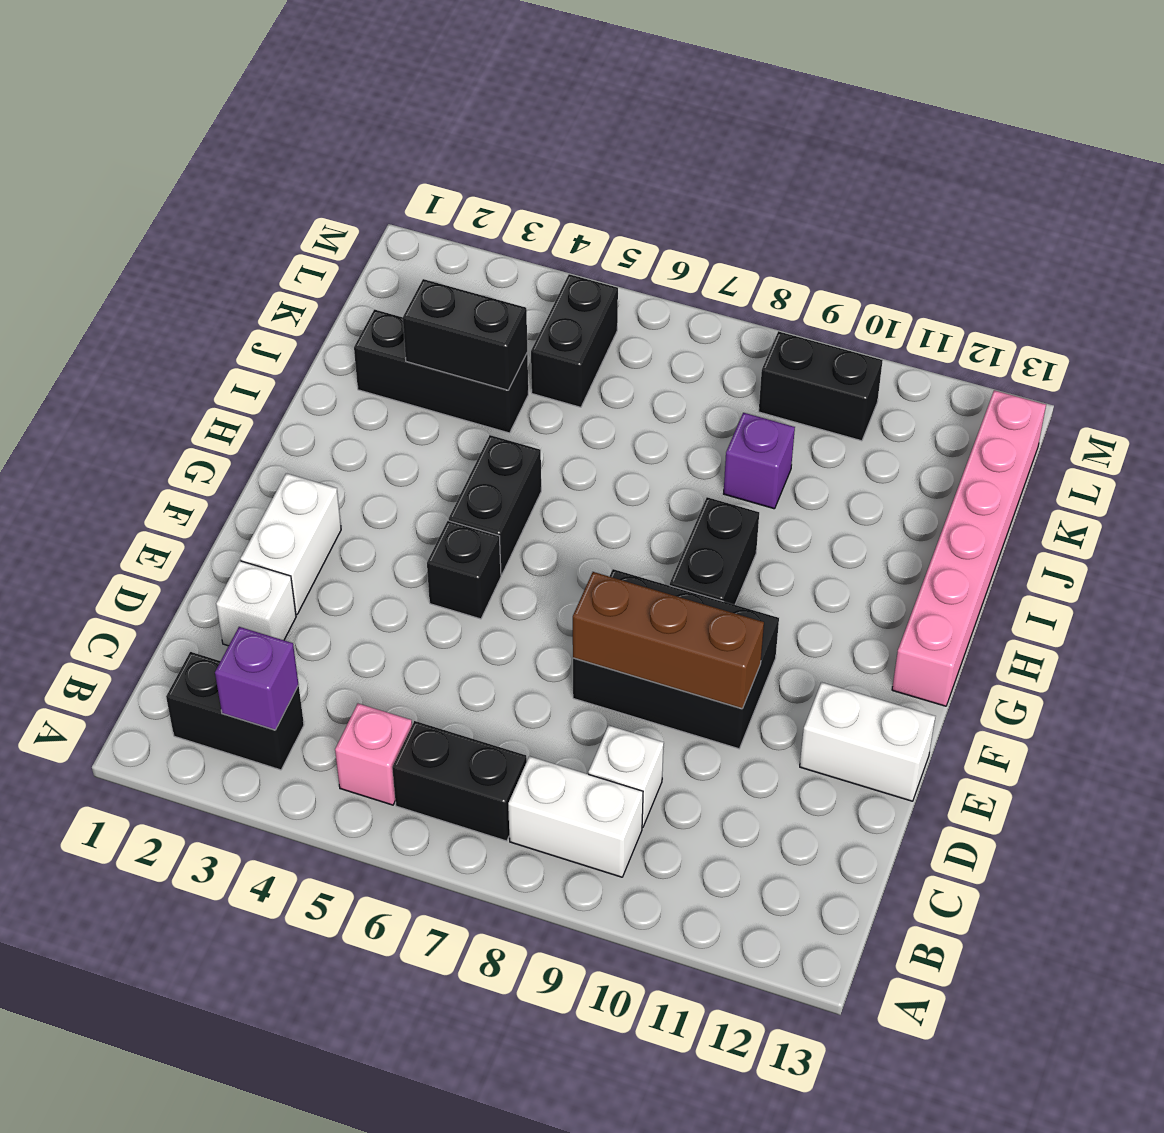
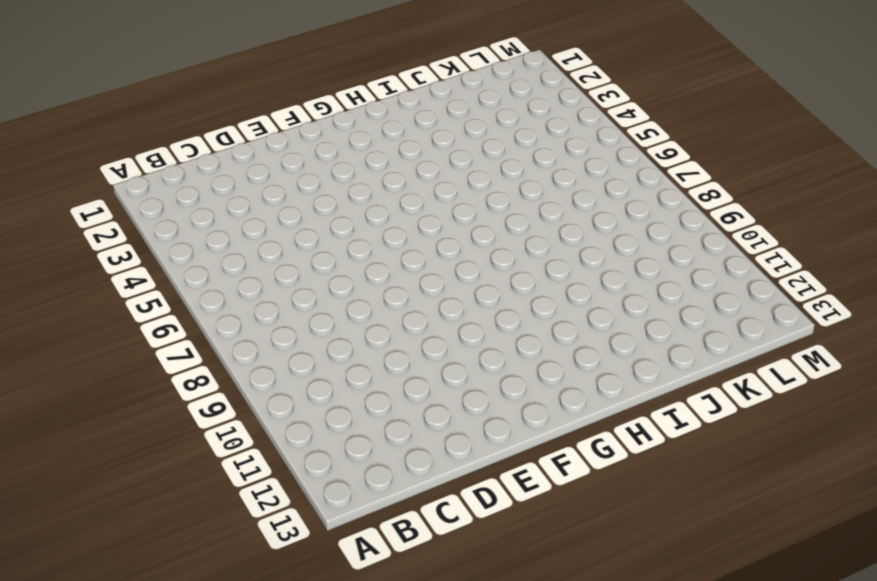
none -> black brick B2:B3 level 1
none -> pink brick B5 level 1
none -> black brick B6:B7 level 1

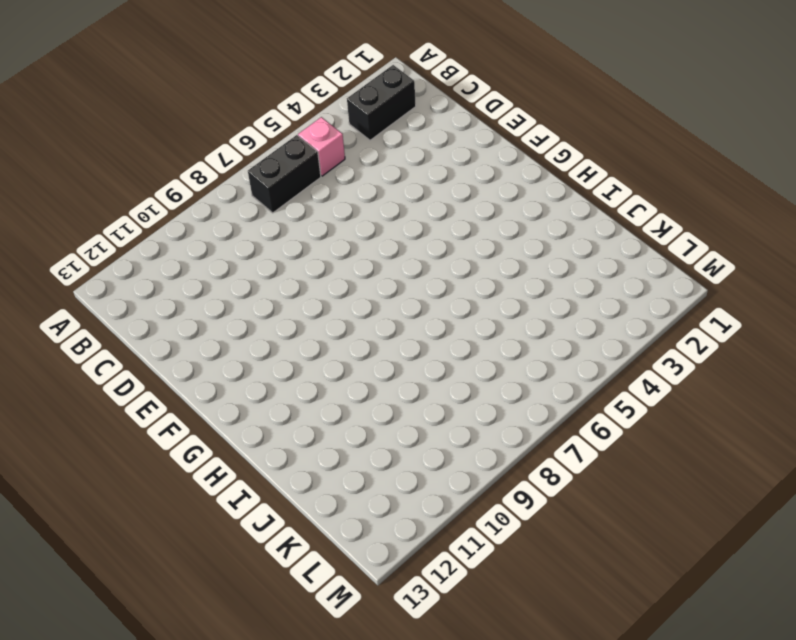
none -> white brick B8:B9 level 1
none -> white brick C9 level 1
none -> white brick D2 level 1

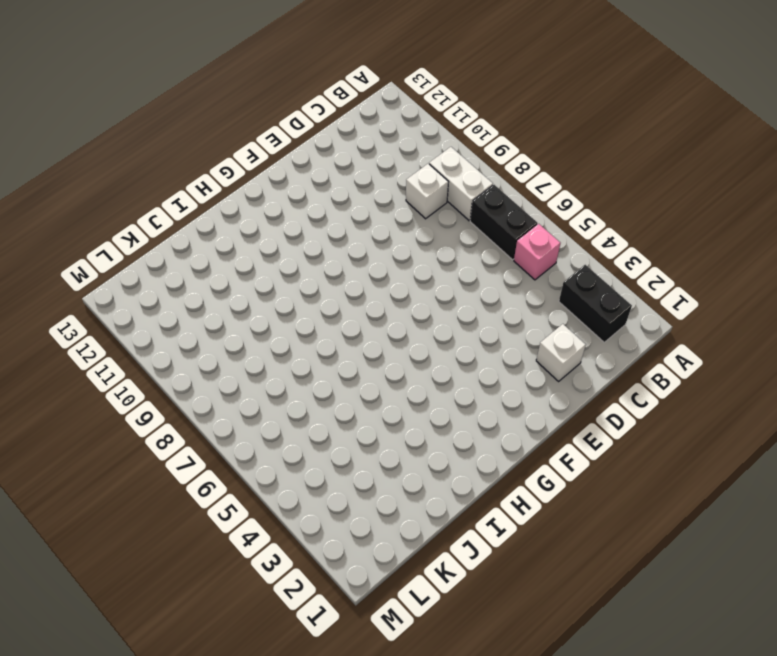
none -> white brick E2:F2 level 1
none -> black brick E8:F10 level 1
none -> white brick E12:E13 level 1

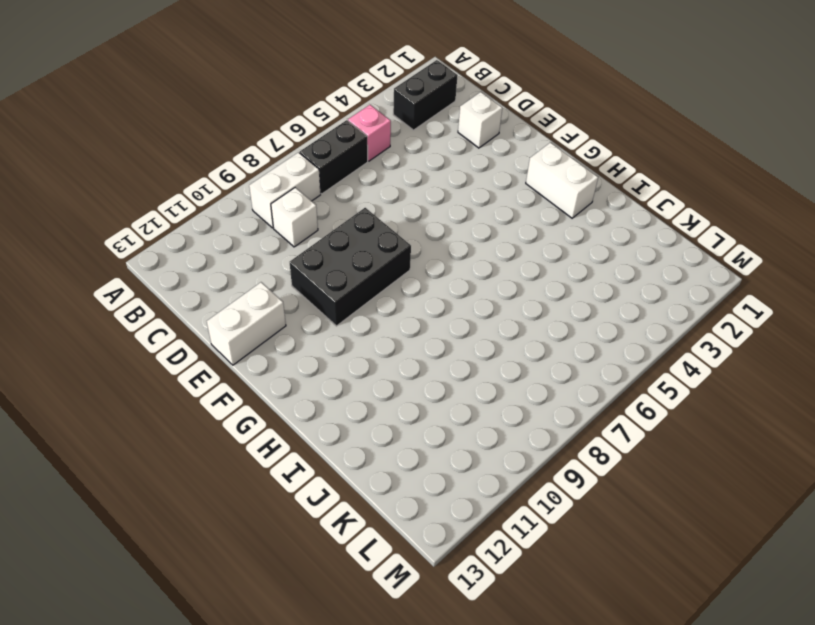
white brick G2:H2 level 1 -> white brick E2:F2 level 1
none -> black brick F5 level 1
none -> black brick G5:H5 level 1
none -> black brick G9:H9 level 1

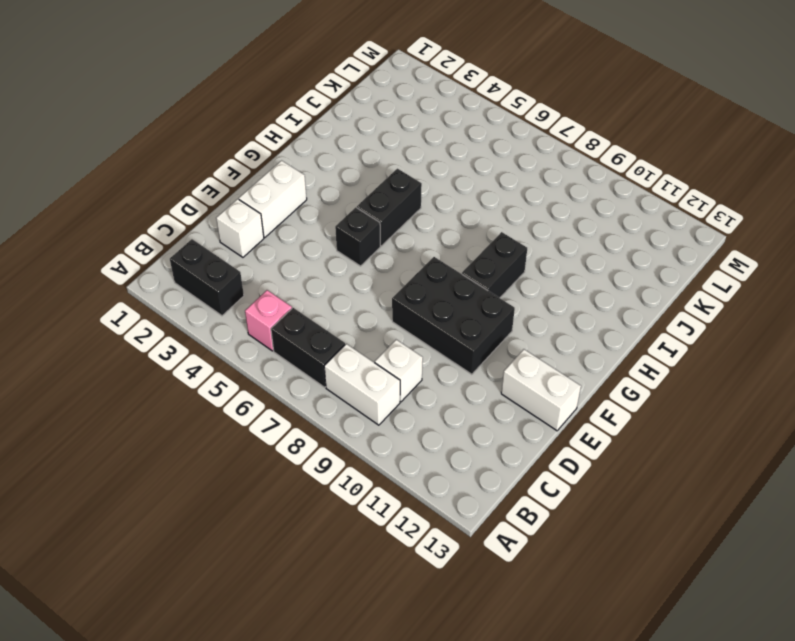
none -> pink brick G13:L13 level 1
none -> black brick J2:J4 level 1
none -> purple brick J9 level 1

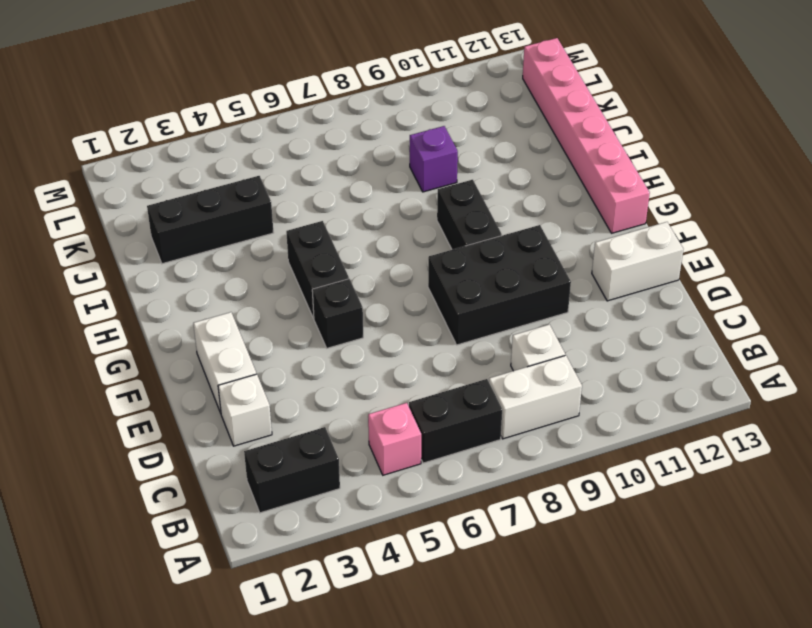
none -> black brick K5:L5 level 1
none -> black brick L9:L10 level 1
none -> purple brick B3 level 2

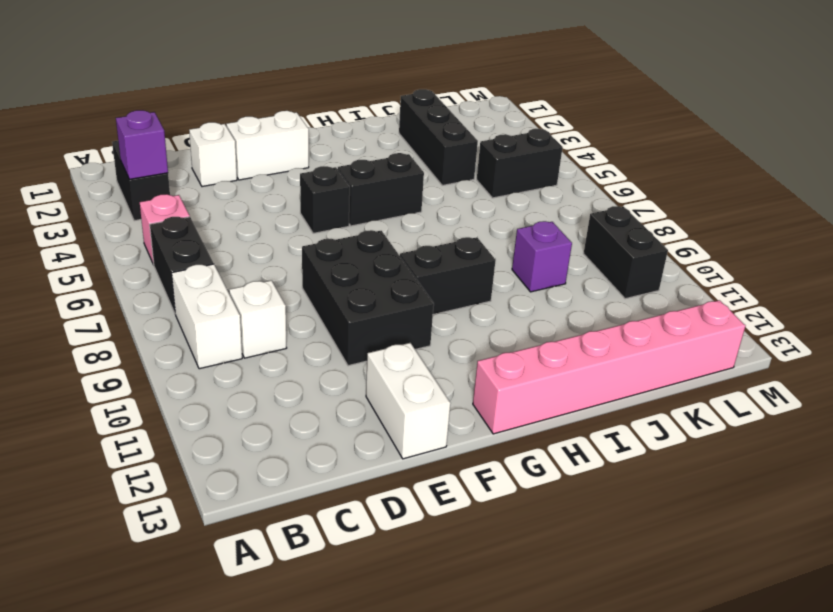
none -> brown brick E8:E10 level 2
none -> black brick J3:J4 level 2

